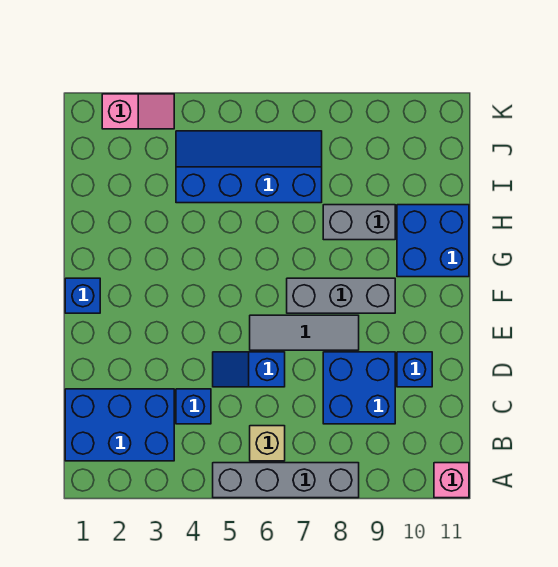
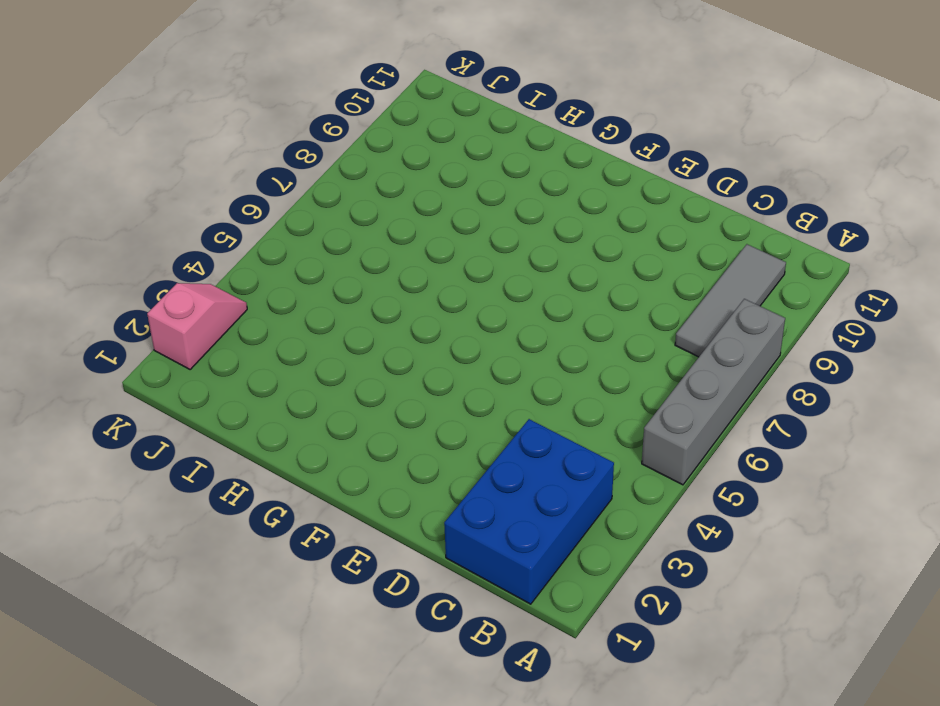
grey tile B8:B10 level 1 -> grey tile E6:E8 level 1
none -> pink brick A11 level 1
none -> tan brick B6 level 1
none -> blue brick C4 level 1

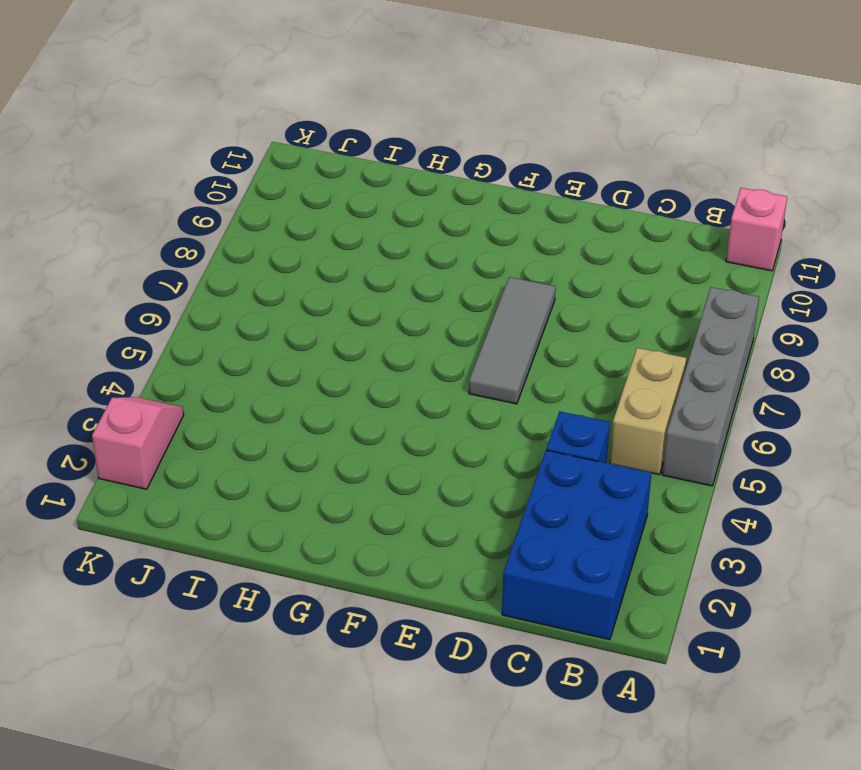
tan brick B5:B6 level 1 -> tan brick B6 level 1
none -> blue brick C8:D9 level 1
none -> blue slope D5:D6 level 1 top 6
none -> blue brick D10 level 1

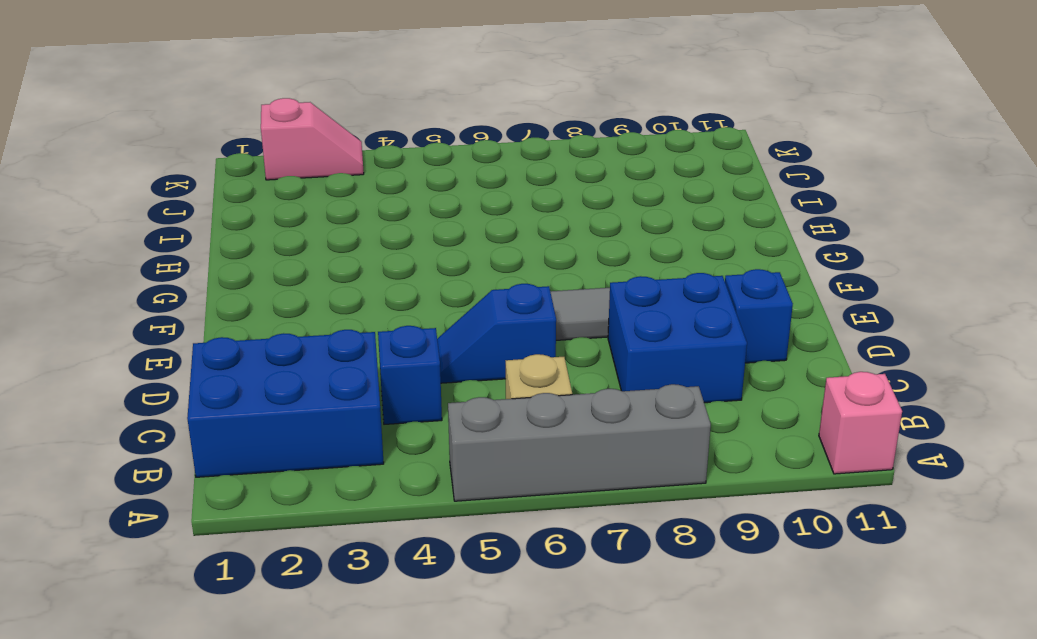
none -> blue brick F1 level 1
none -> grey brick F7:F9 level 1
none -> blue brick G10:H11 level 1

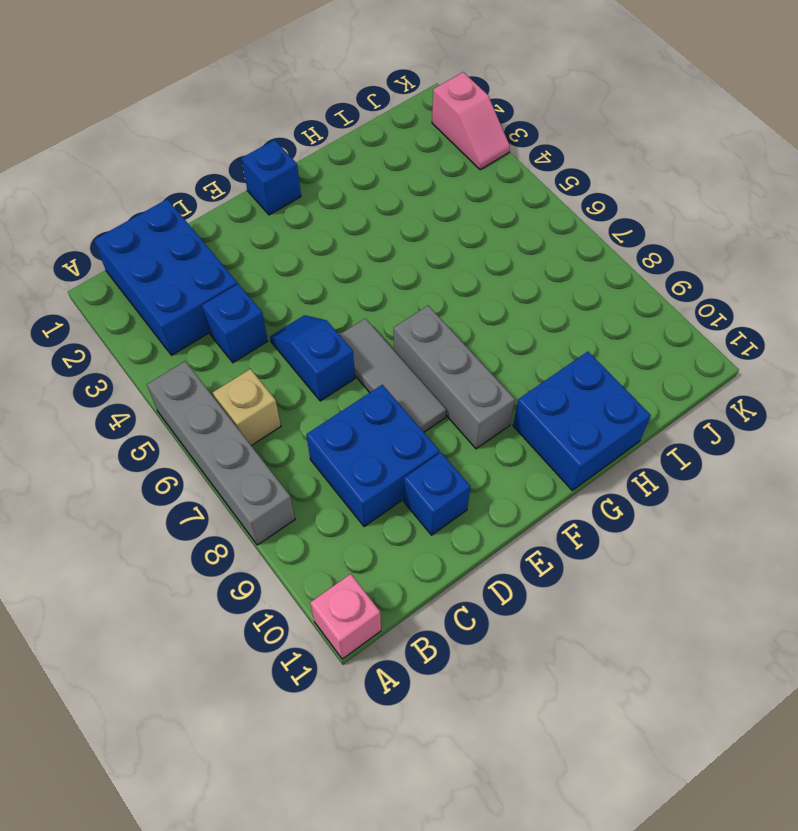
none -> grey brick H8:H9 level 1
none -> blue slope I4:J7 level 1 top I

